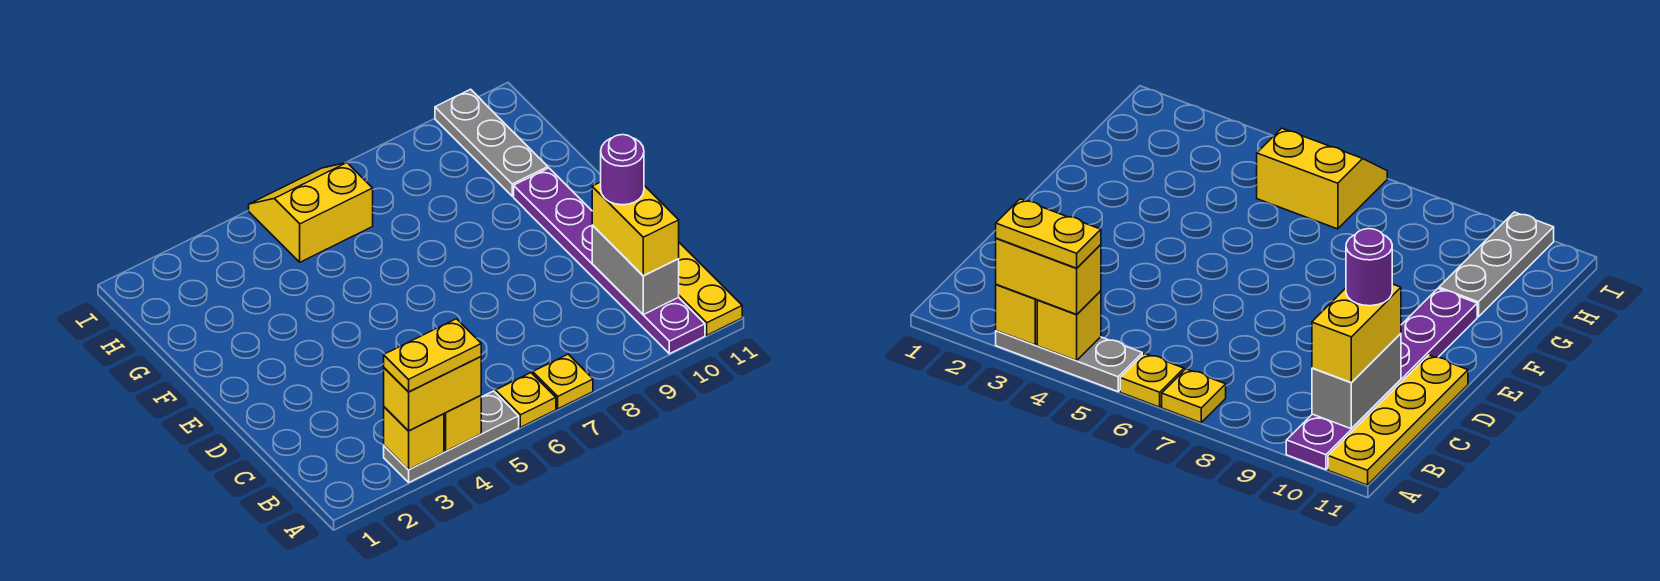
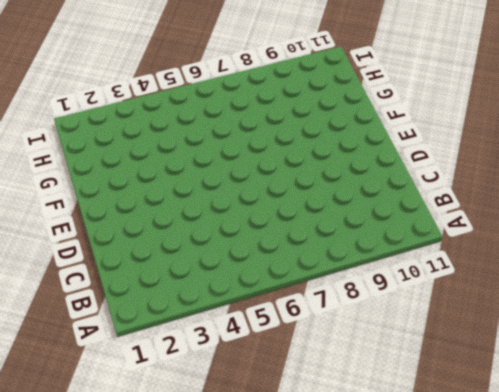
none -> grey plate A3:A5 level 1
none -> yellow plate A6 level 1
none -> yellow plate A7 level 1

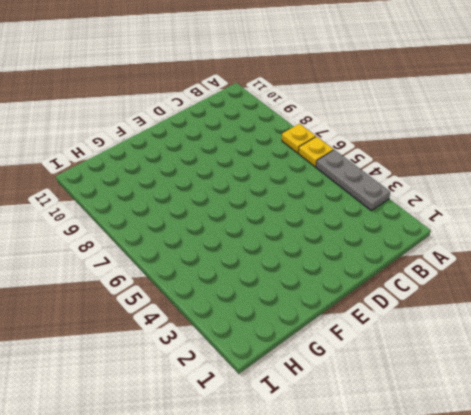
none -> purple plate A10:F10 level 1
none -> yellow plate A11:D11 level 1
none -> grey plate G10:I10 level 1

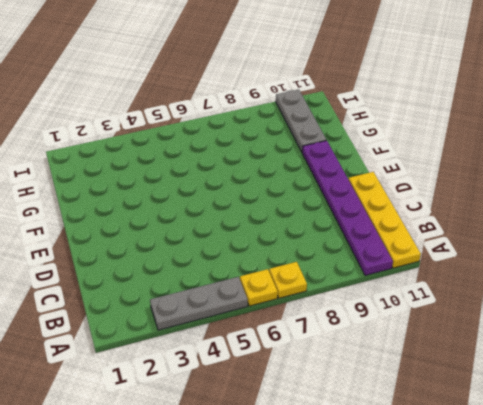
none -> yellow slope H5:I6 level 1 top H
none -> yellow brick A3 level 2
none -> yellow brick A4 level 2

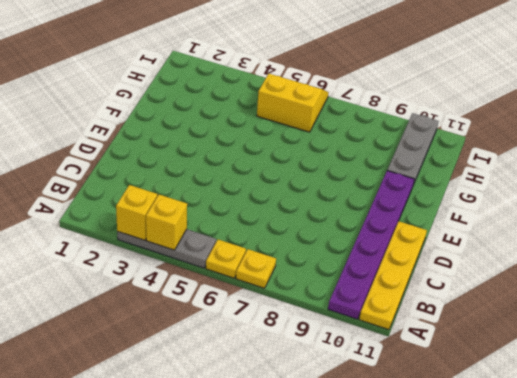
none -> grey brick B10:C10 level 2
none -> yellow brick A3:A4 level 3
none -> yellow brick B10:C10 level 3

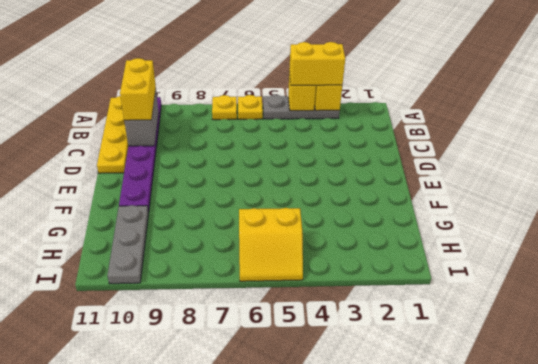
none -> yellow plate A3:A4 level 4
none -> purple round brick C10 level 4

